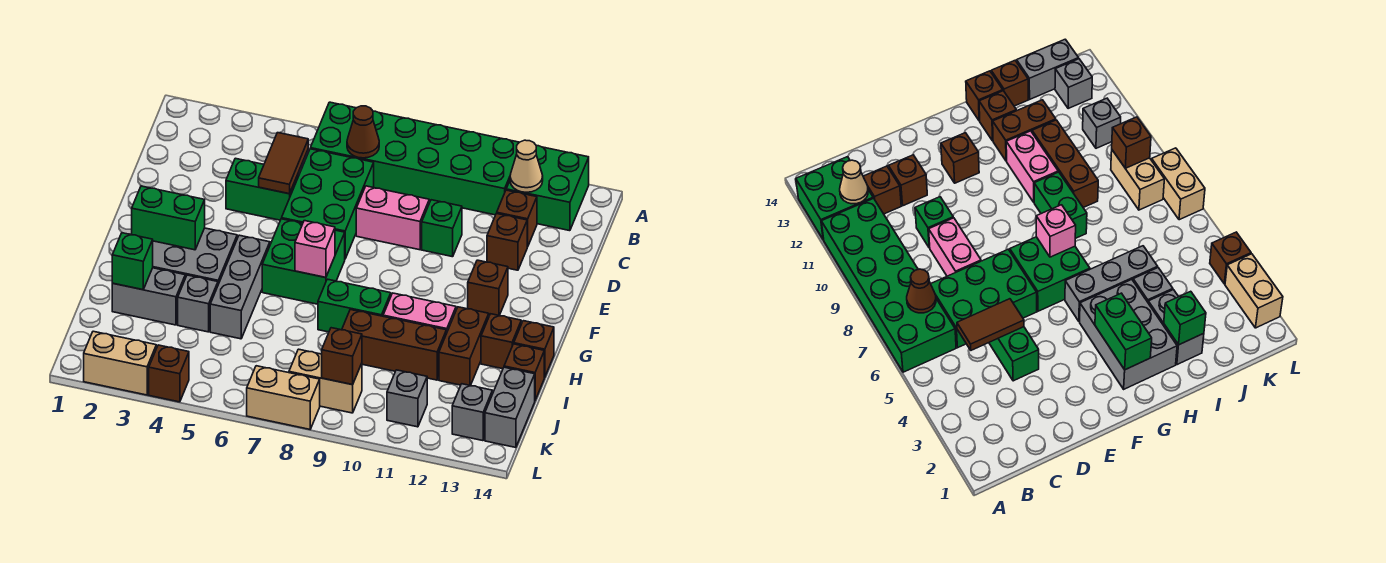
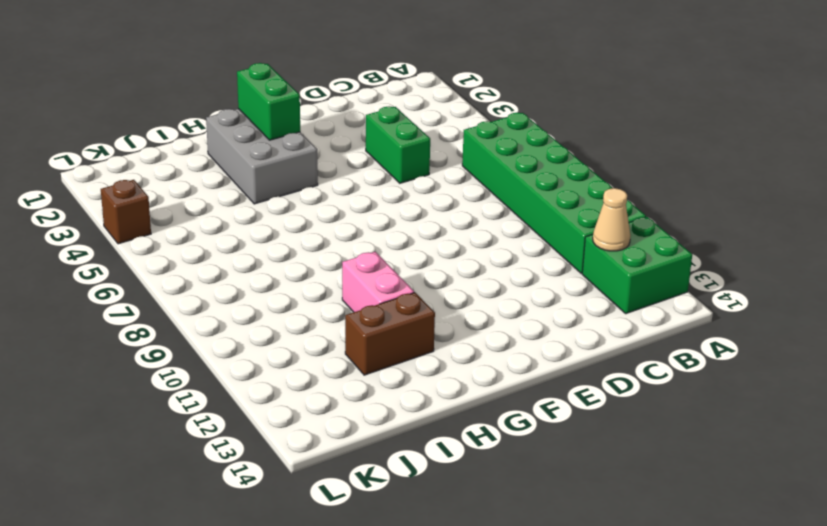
none -> green brick C6:E7 level 1
none -> brown brick C12 level 1
none -> pink brick D8:D9 level 1
none -> green brick D10 level 1

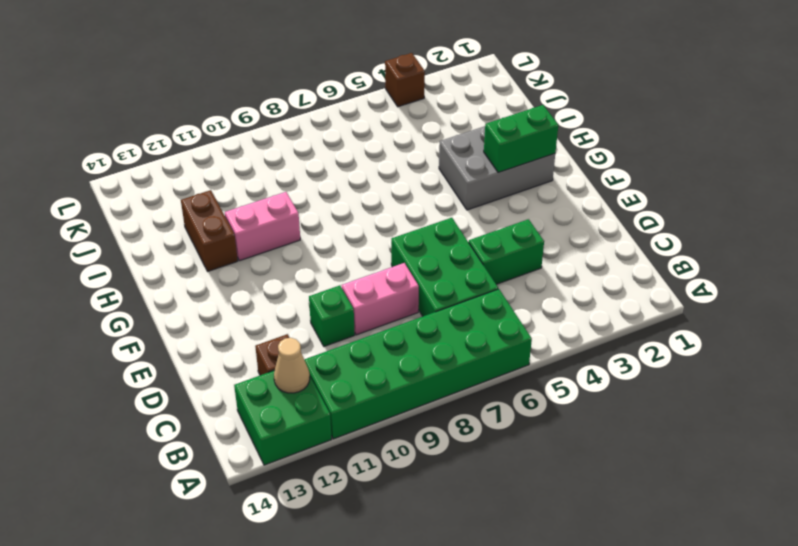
none -> brown brick D12 level 1
none -> green brick F6:G7 level 1
none -> brown brick F12 level 1
none -> grey brick G5:I5 level 1

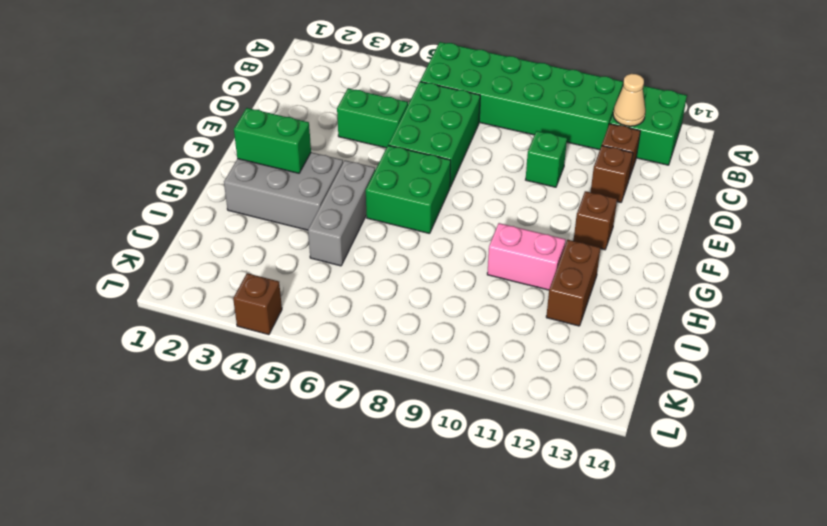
none -> pink brick D8:D9 level 1
none -> green brick H8:H9 level 1
none -> brown brick H13 level 1
none -> brown brick H14 level 1

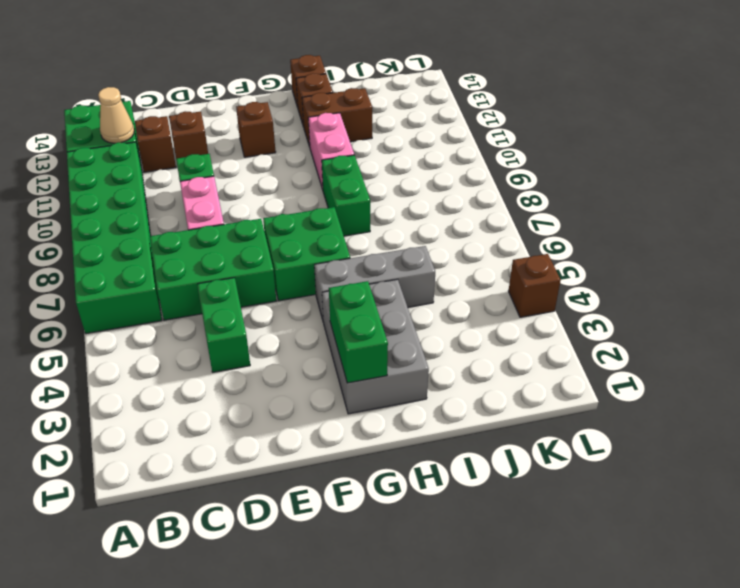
none -> grey brick I2:I3 level 1
none -> grey brick I4 level 1
none -> brown brick I9:I11 level 1
none -> brown brick I14 level 1

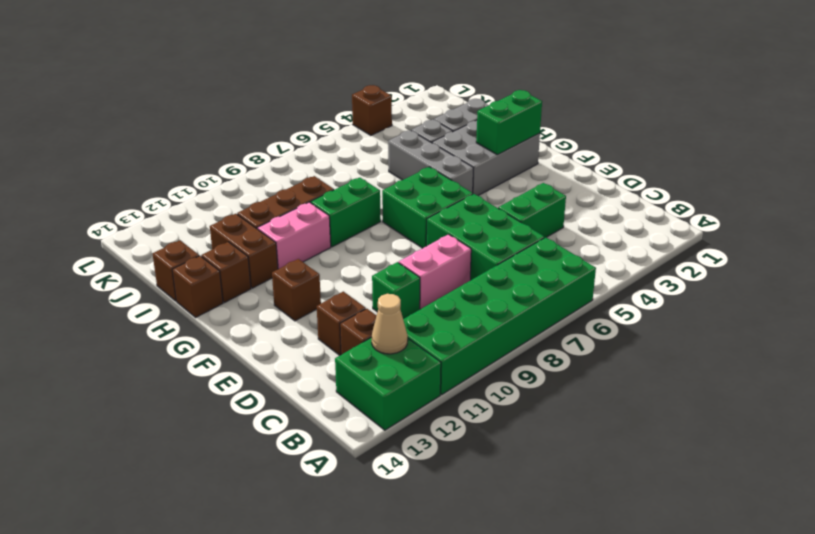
none -> grey brick J14:K14 level 1
none -> tan brick K8:K9 level 1
none -> grey brick K11 level 1
none -> grey brick K13 level 1

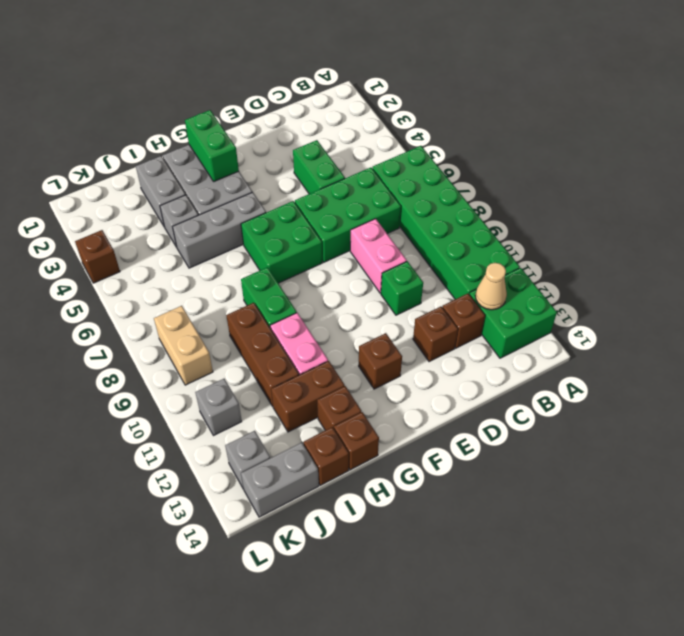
none -> tan brick L2:L3 level 1
none -> tan brick L7:L8 level 1
none -> brown cone B7 level 2
none -> brown tile C5:D5 level 2

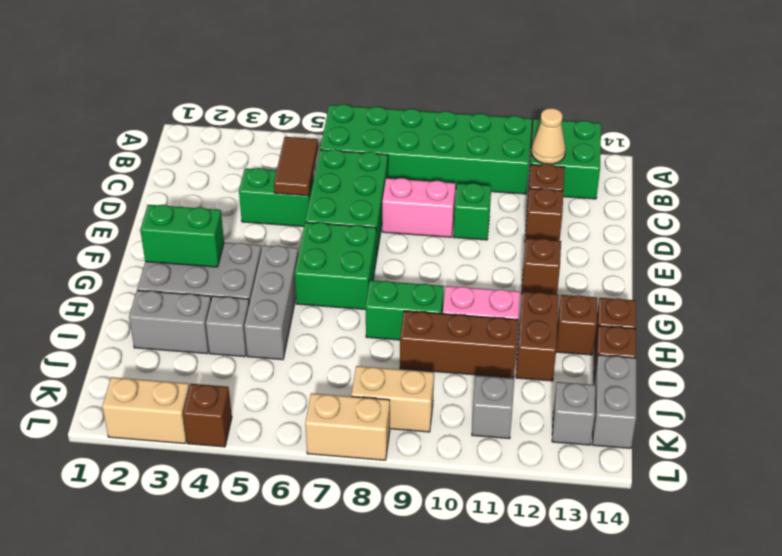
none -> brown cone B7 level 2
none -> pink brick G7 level 2
none -> green brick I2 level 2
none -> brown brick K9 level 2

